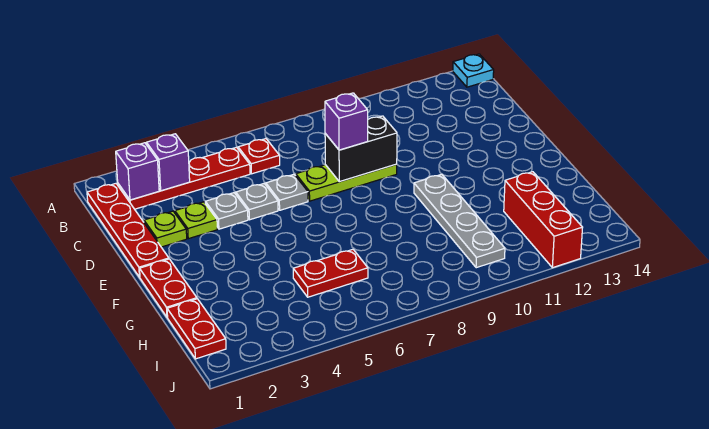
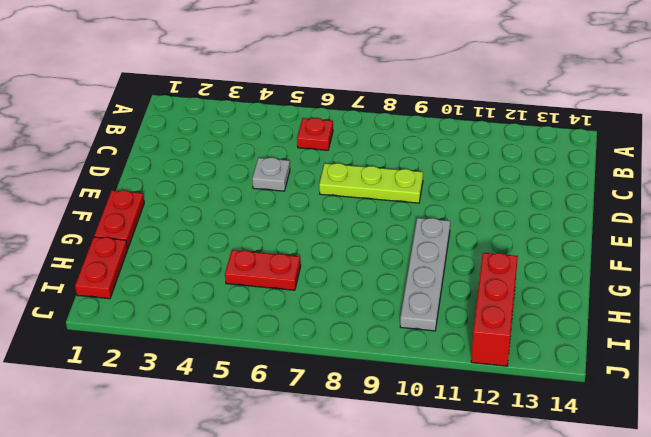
none -> cyan plate A14 level 1
none -> red plate B1:E1 level 1
none -> red plate B2:B5 level 1

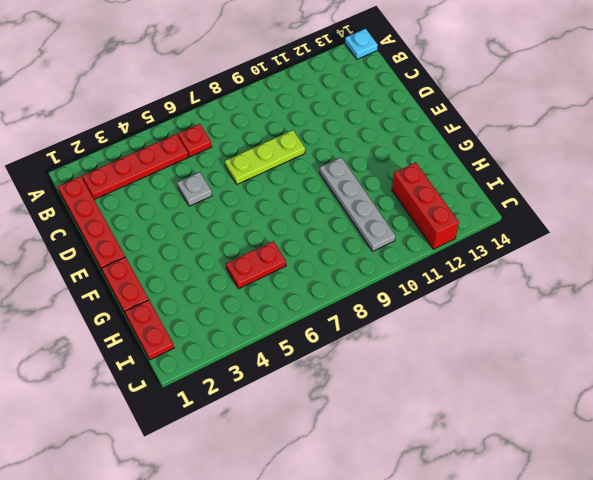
none -> lime plate D2 level 1
none -> lime plate D3 level 1
none -> grey plate D4 level 1

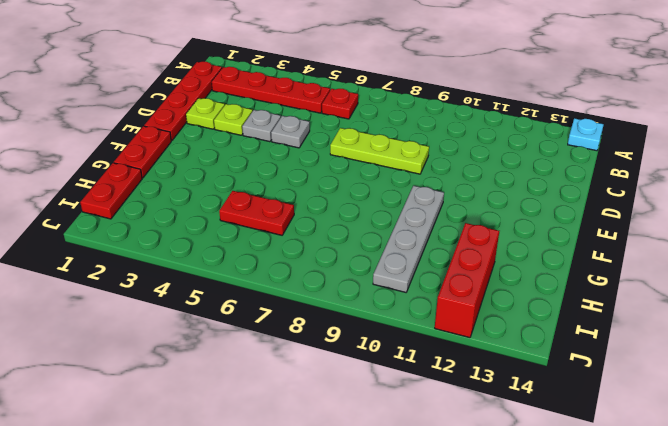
none -> grey plate D6 level 1
none -> purple brick B2 level 2
none -> purple brick B3 level 2

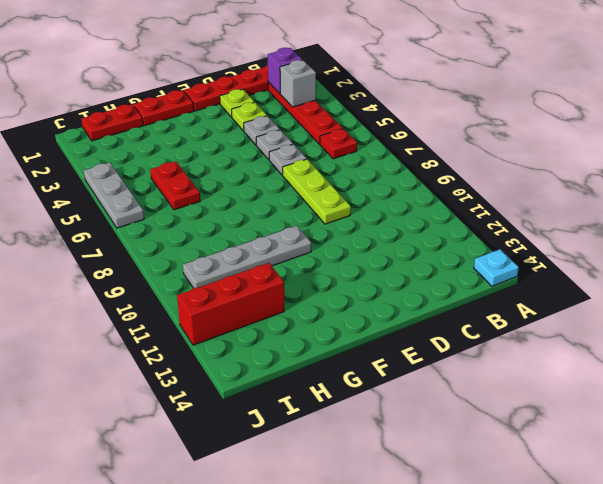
grey brick B3 level 2 -> purple brick B3 level 2
grey plate J4:J6 level 1 -> none
none -> black brick D8:D9 level 2
none -> purple brick D8 level 3

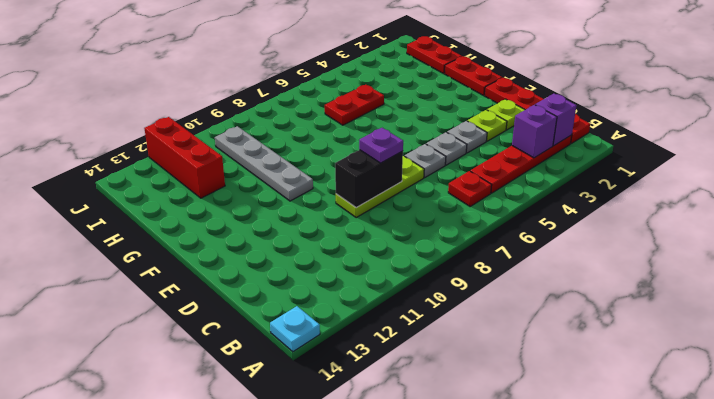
purple plate D8 level 3 -> purple brick D8 level 3

